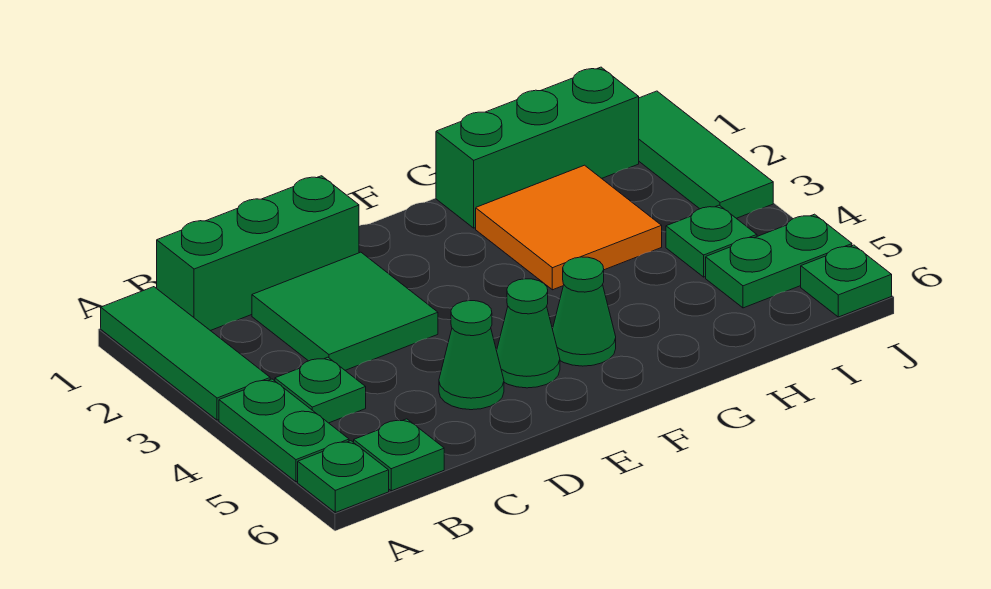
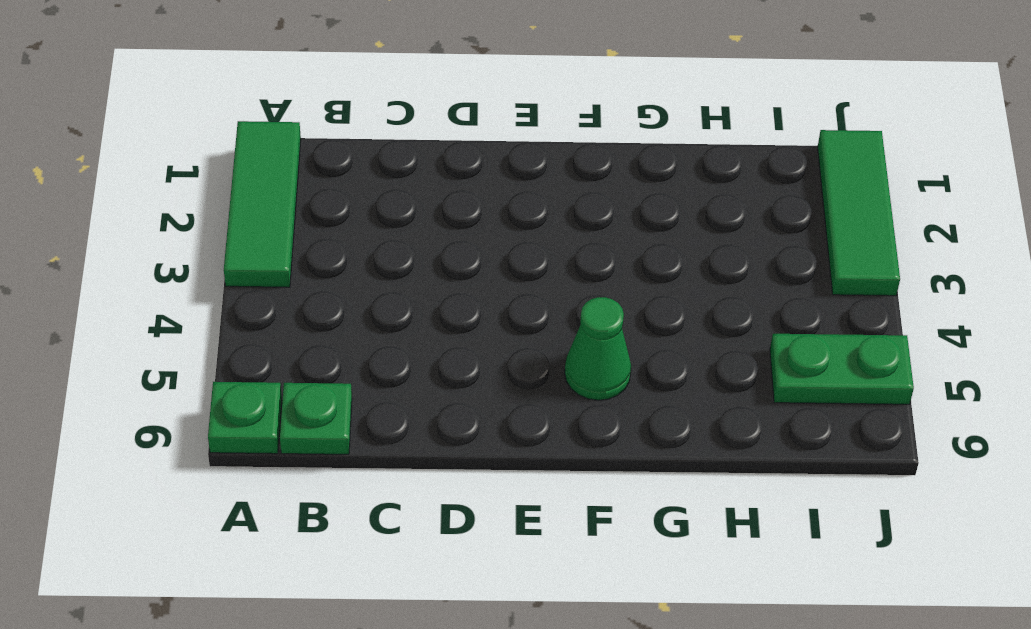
none -> green plate A4:A5 level 1
none -> green brick B1:D1 level 1
none -> green plate B4 level 1

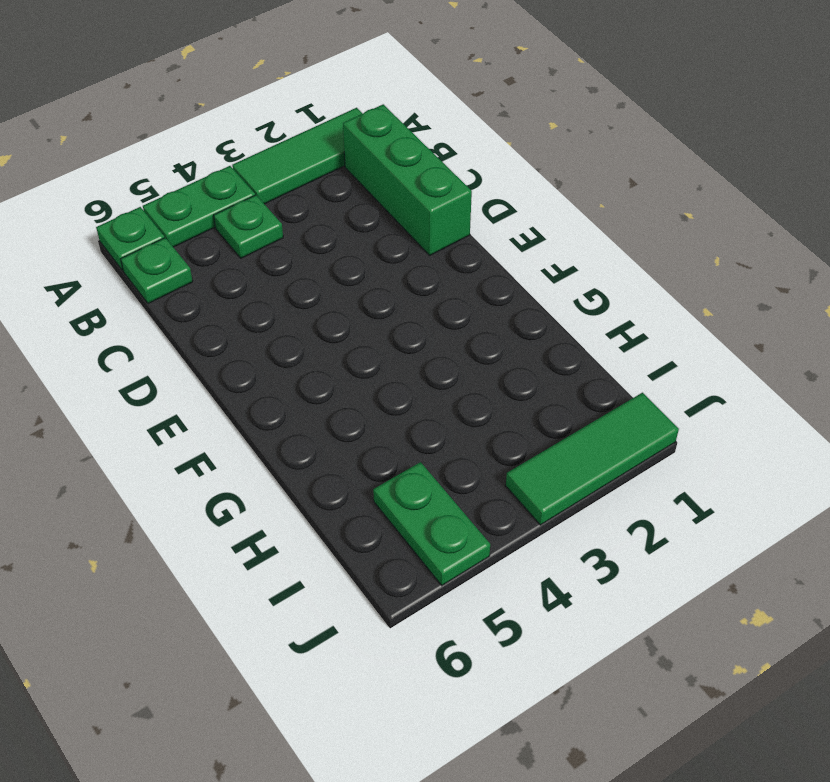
none -> green tile C2:D3 level 1
none -> green cone D5 level 1
none -> green cone E5 level 1

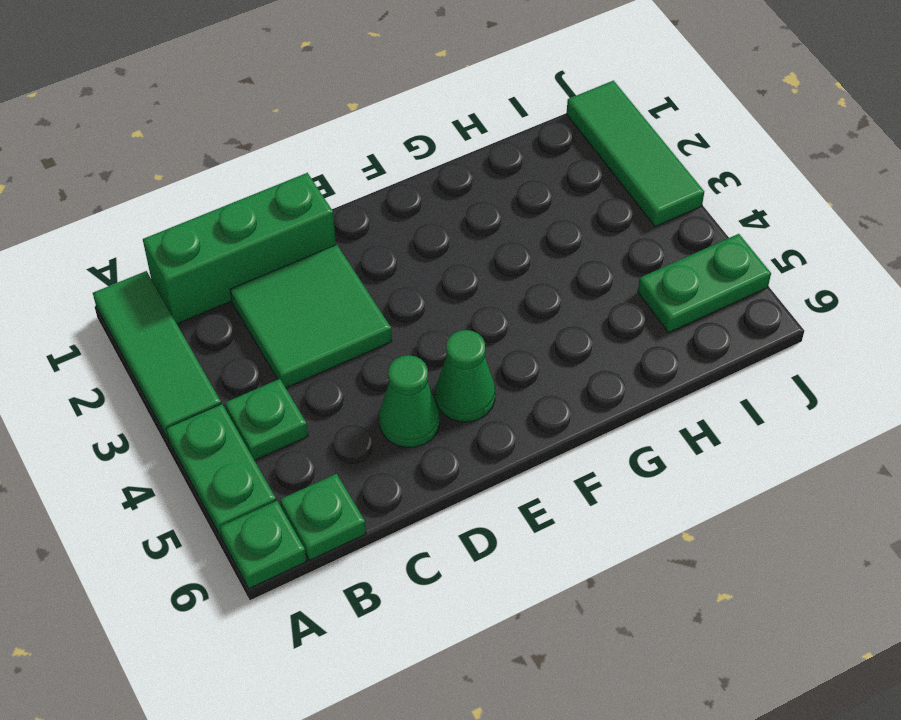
none -> green cone F5 level 1
none -> green brick G1:I1 level 1
none -> orange tile G2:H3 level 1

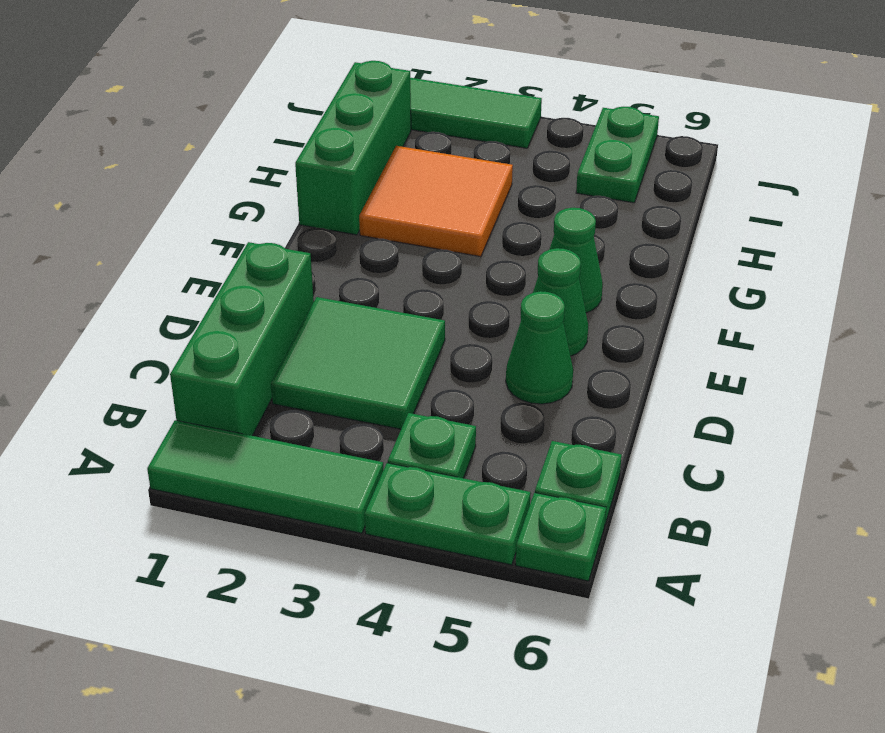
none -> green plate I4 level 1
none -> green plate J6 level 1

